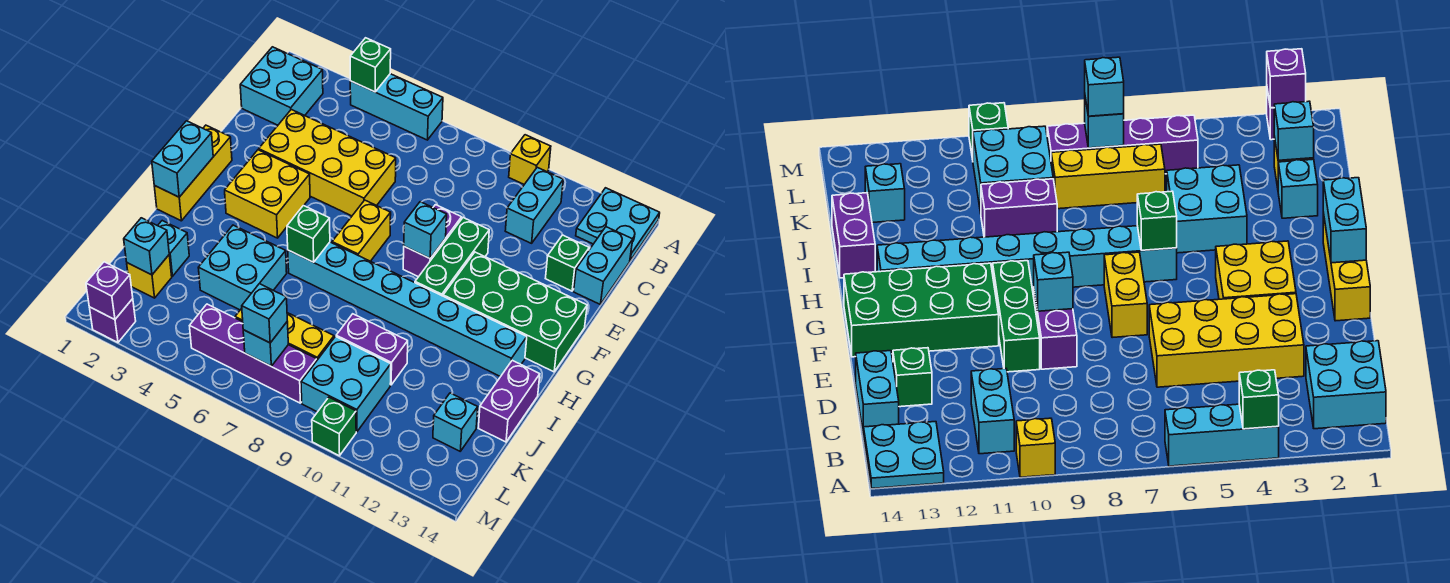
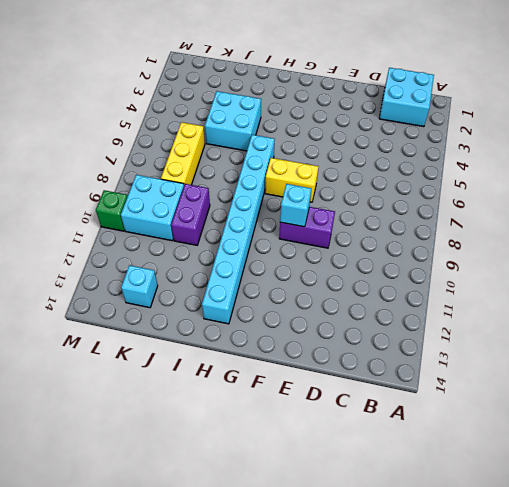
none -> cyan brick A4:A6 level 1
none -> yellow brick A10 level 1
none -> cyan plate A13:B14 level 1
none -> cyan brick B11:C11 level 1

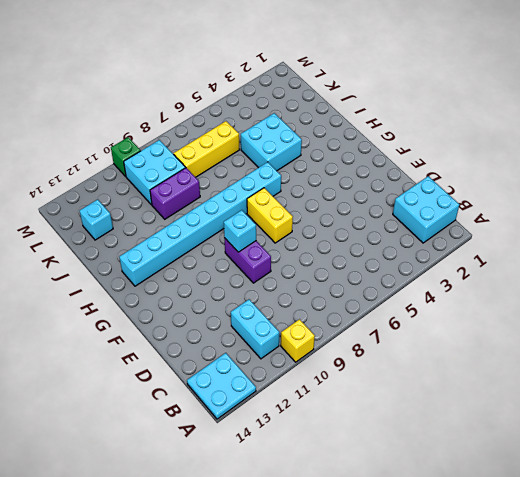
none -> cyan brick A4:A6 level 1
none -> cyan brick C14:D14 level 1
none -> yellow brick D3:E6 level 1
none -> green brick D13 level 1

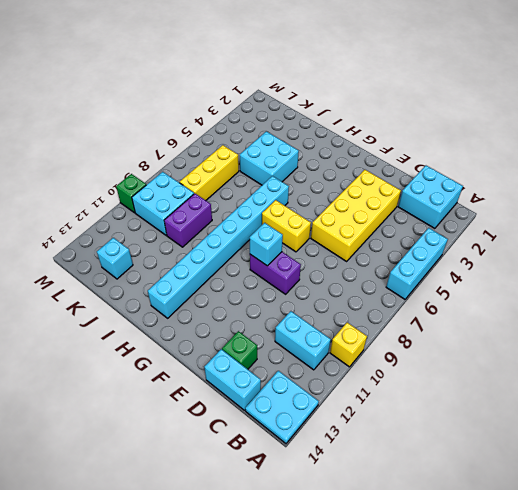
none -> green brick E10:G10 level 1
none -> yellow brick F1:H1 level 1
none -> yellow brick F3:G4 level 1
none -> green brick F11:G14 level 1

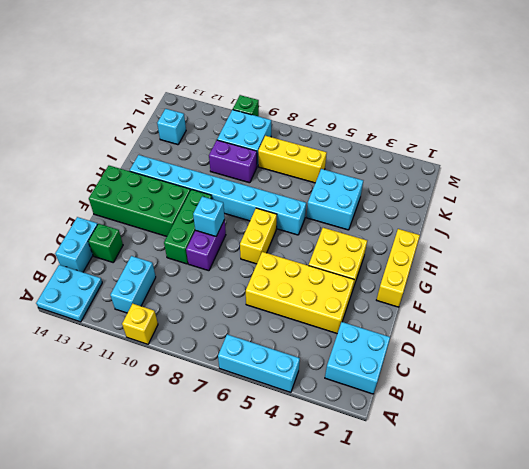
none -> purple brick I14:J14 level 1
none -> cyan brick J2 level 1
none -> yellow brick K2 level 1
none -> purple brick L5:L8 level 1

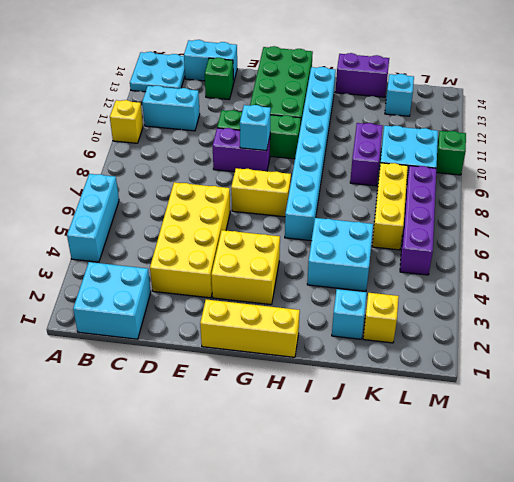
none -> purple brick M2 level 1
none -> green brick A4 level 2
none -> cyan brick G1:H1 level 2
none -> green brick H6 level 2

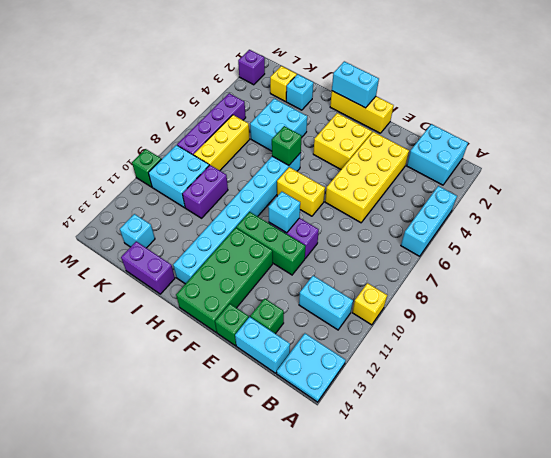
green brick E14 level 1 -> green brick A4 level 2
none -> cyan brick K2 level 2
none -> cyan brick L7 level 2
none -> purple brick M2 level 2
none -> cyan brick L7 level 3

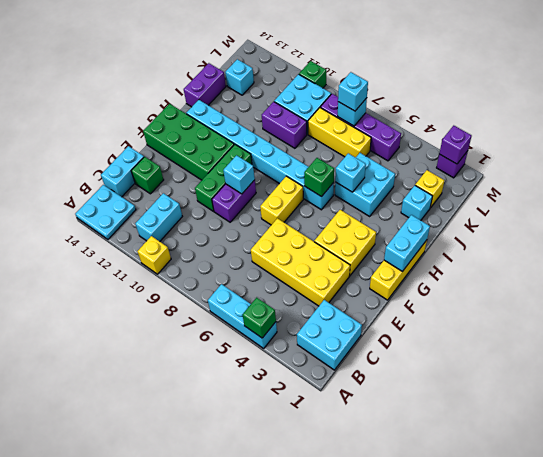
cyan brick I5 level 2 -> cyan brick K2 level 2

